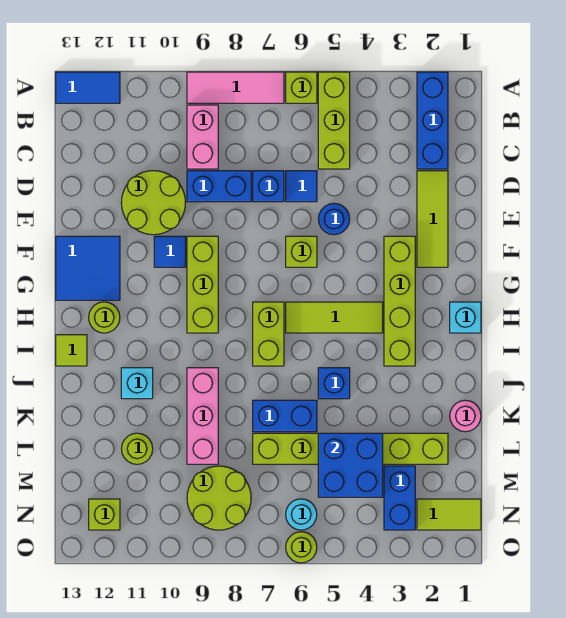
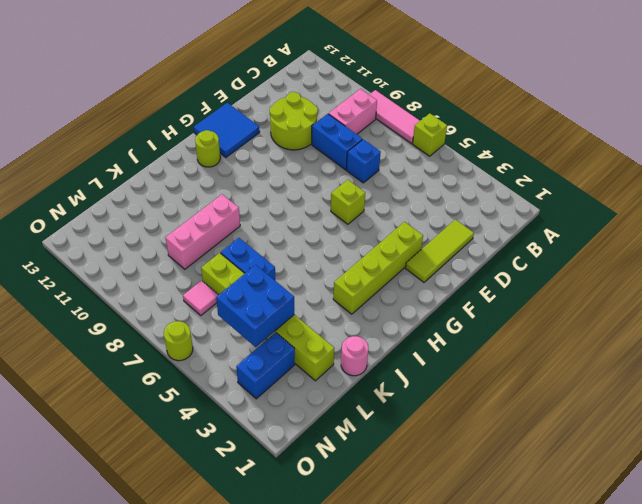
pink tile M7 level 1 -> none
none -> blue brick A2:C2 level 1
none -> lime brick A5:C5 level 1
none -> blue tile A12:A13 level 1
none -> blue tile D6 level 1

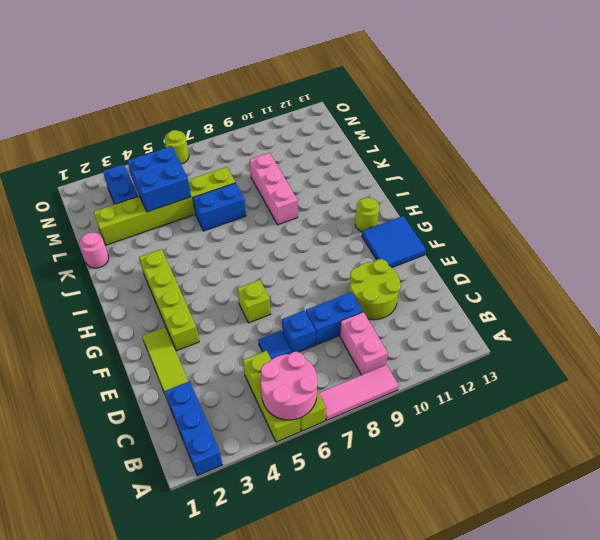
pink round brick A5:B6 level 2 -> none
none -> blue tile A12:A13 level 1
none -> blue round brick E5 level 1
none -> lime brick F9:H9 level 1
none -> blue tile F10 level 1

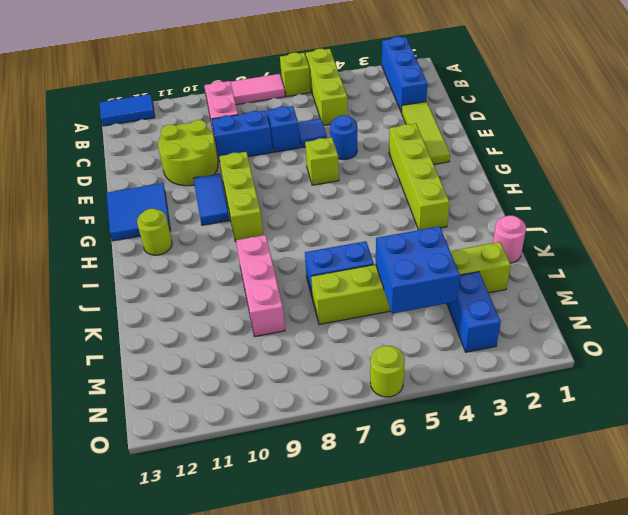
blue tile F10:G10 level 1 -> blue tile F10 level 1
none -> cyan brick H1 level 1
none -> lime tile H4:H6 level 1
none -> lime brick H7:I7 level 1
none -> lime tile I13 level 1

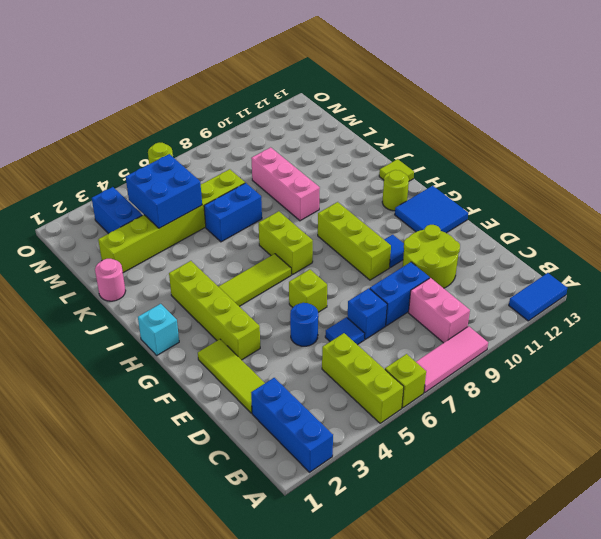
none -> blue brick J5 level 1
none -> cyan brick J11 level 1
none -> lime round brick L11 level 1
none -> lime round brick M8:N9 level 1

